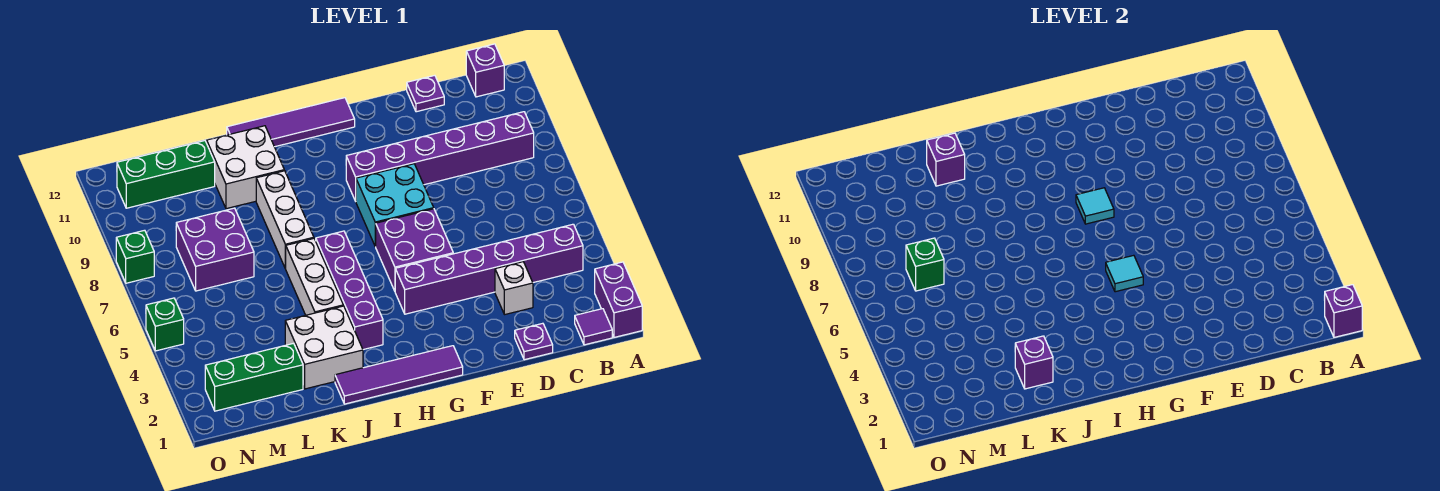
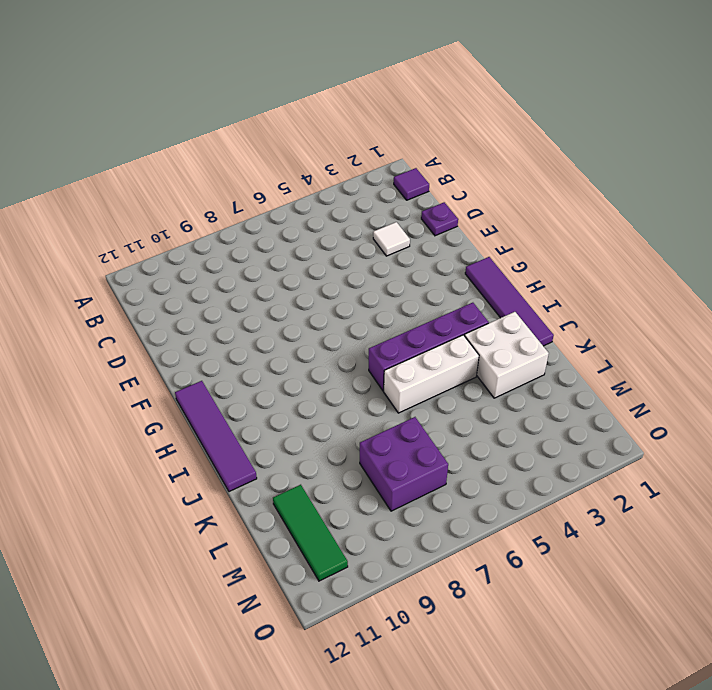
white tile D3 level 1 -> white brick D3 level 1
green tile L11:N11 level 1 -> green brick L11:N11 level 1
none -> purple brick A1:A2 level 1
none -> purple brick B4:G4 level 1
none -> purple brick B9:G9 level 1

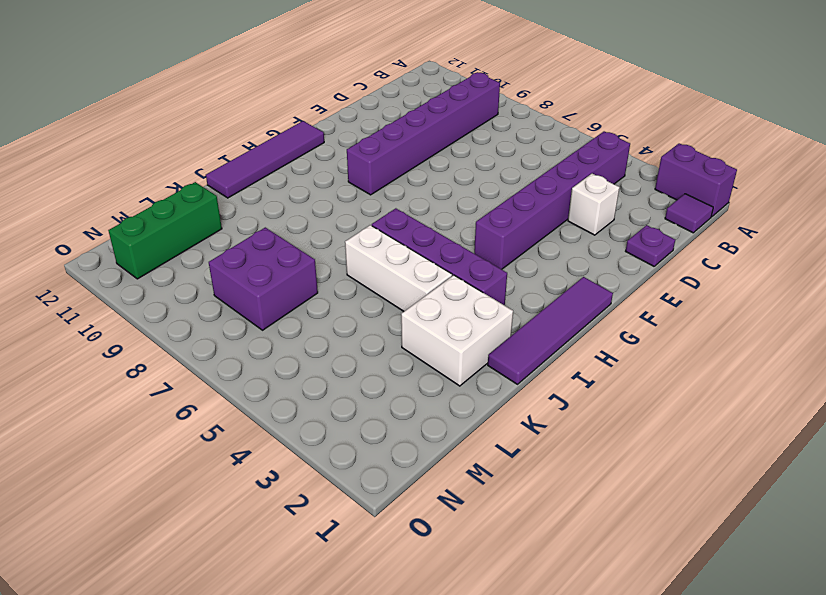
none -> purple brick B12 level 1
none -> purple plate D12 level 1
none -> purple brick F5:G6 level 1

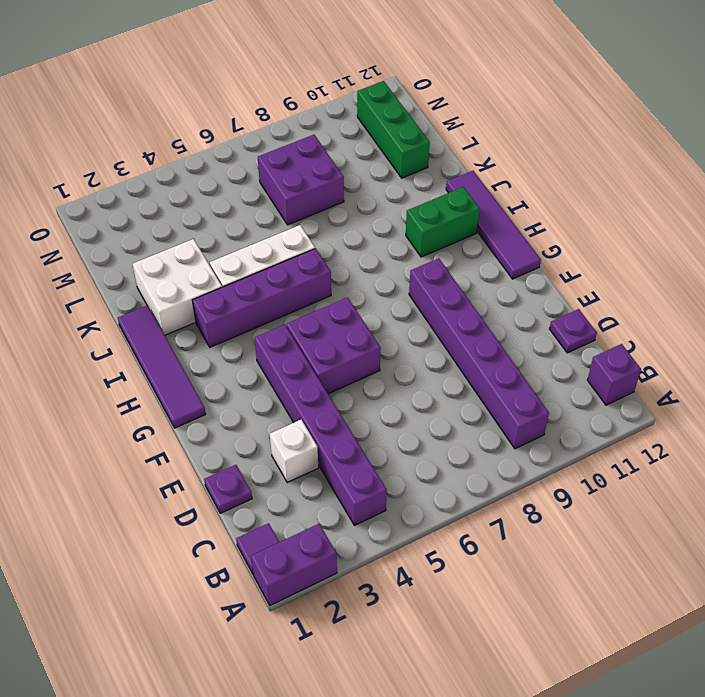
green brick I10:I11 level 1 -> none
none -> cyan brick F7:G8 level 1
none -> white brick J7:J9 level 1
none -> white brick J10:K11 level 1

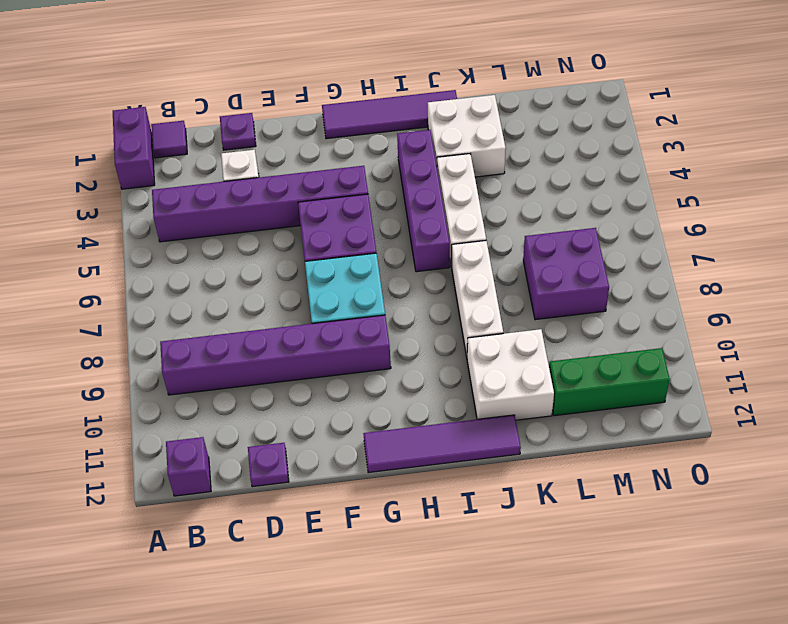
none -> green brick L2:N2 level 1
none -> green brick O5 level 1
none -> green brick O8 level 1

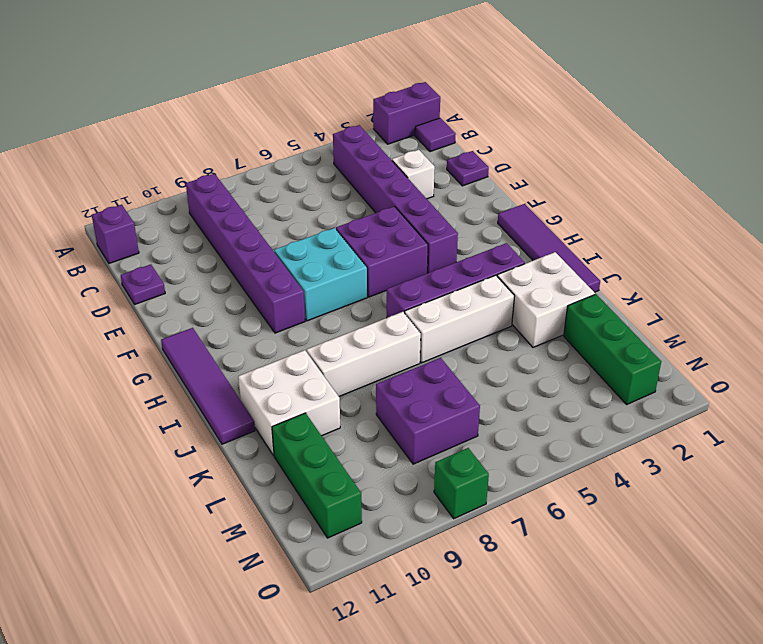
none -> green brick O5 level 1
none -> purple brick A1 level 2
none -> cyan tile G5 level 2

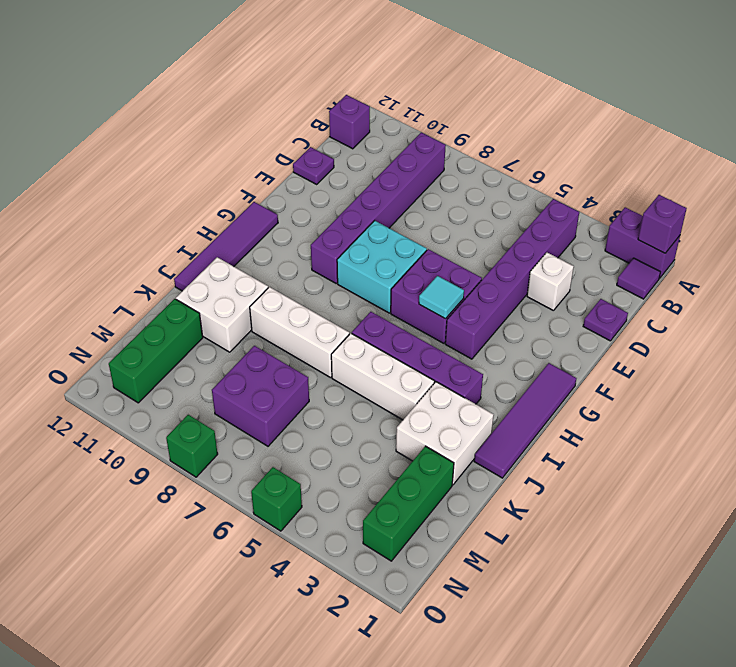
none -> cyan tile G8 level 2
none -> purple brick K2 level 2
none -> purple brick K11 level 2

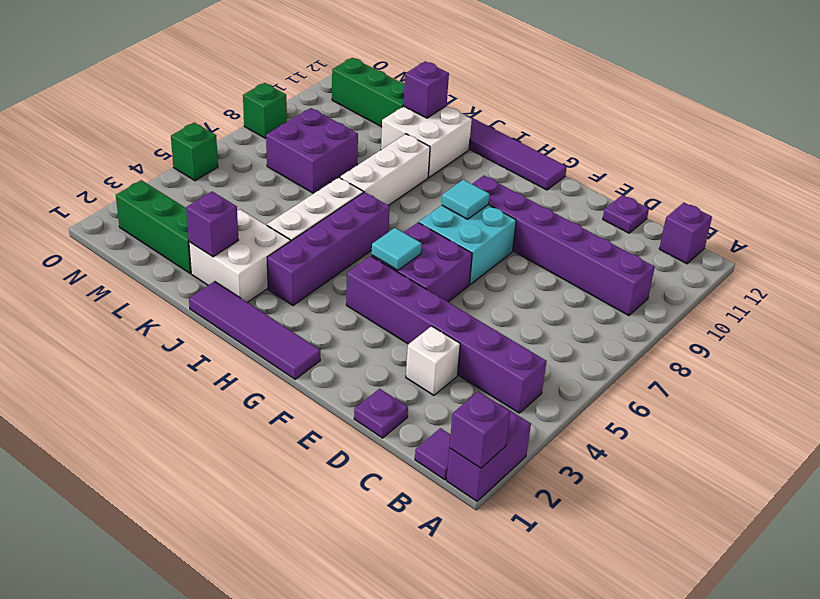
none -> green brick M7 level 2

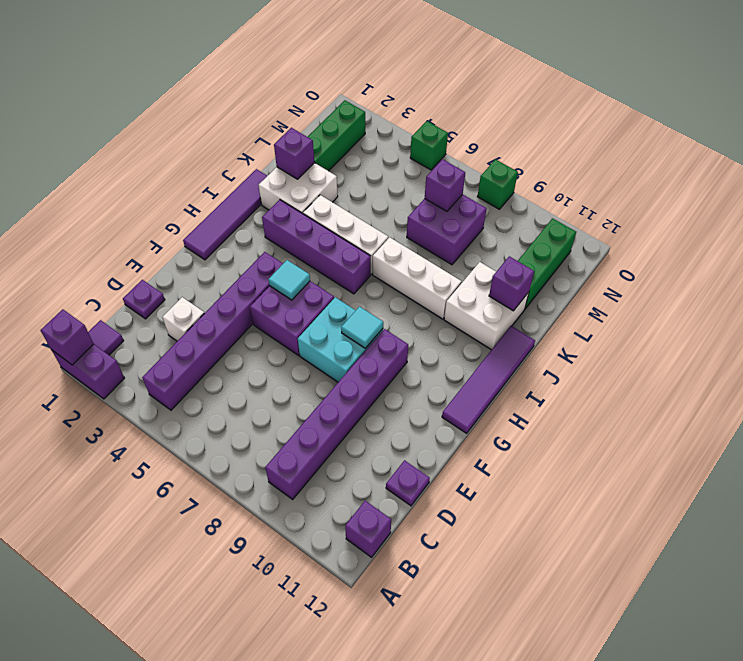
purple brick M7 level 2 -> green brick M7 level 2

